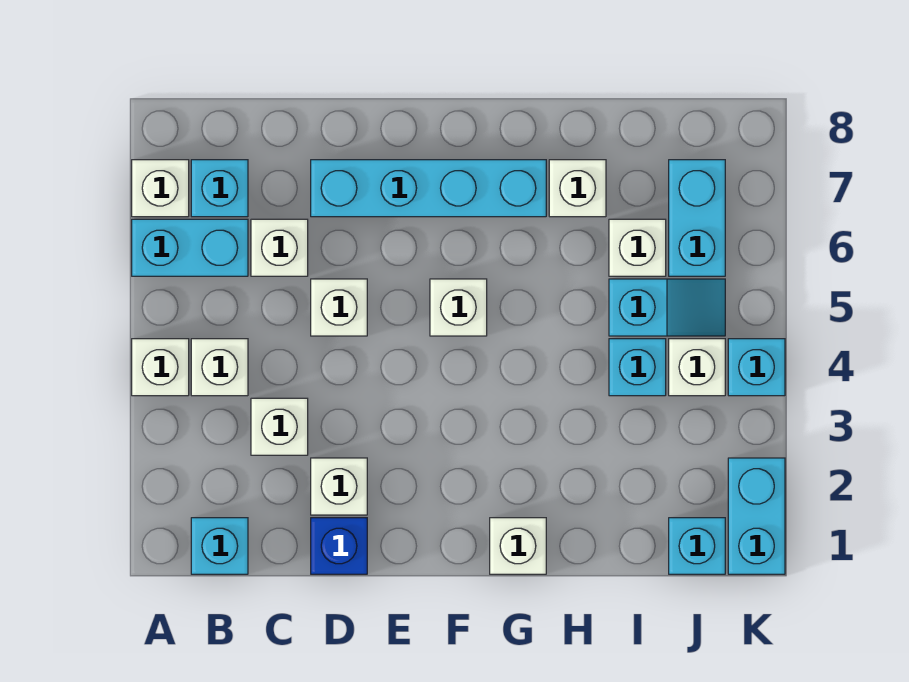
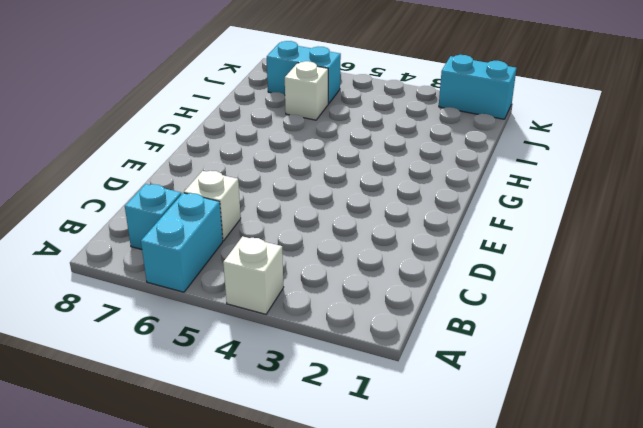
none -> white brick A7 level 1
none -> cyan brick B1 level 1
none -> white brick B4 level 1

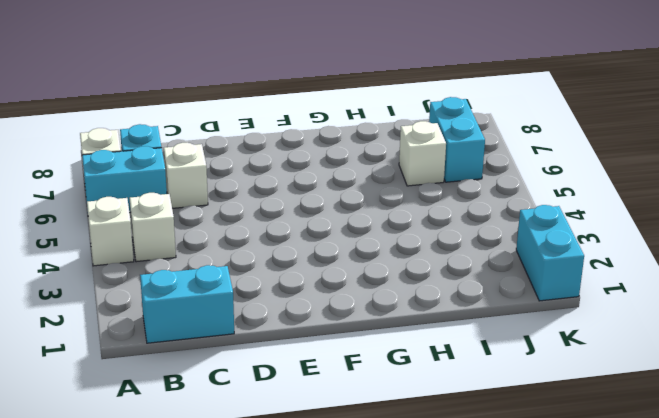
cyan brick B1:C1 level 1 -> cyan brick B1 level 1
none -> white brick C3 level 1
none -> blue brick D1 level 1
none -> white brick D2 level 1

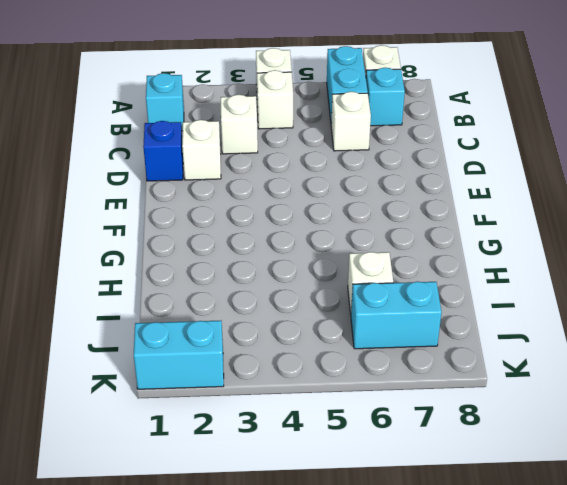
none -> white brick D5 level 1
none -> cyan brick D7:G7 level 1
none -> white brick F5 level 1

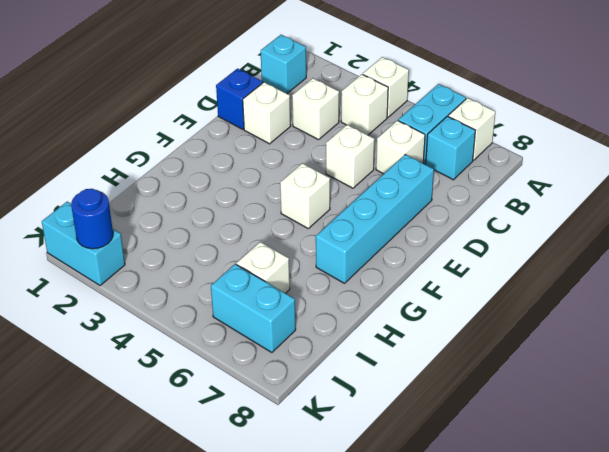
blue round brick K2 level 2 -> none
none -> white brick G1 level 1
none -> white brick H7 level 1
none -> cyan brick I4 level 1

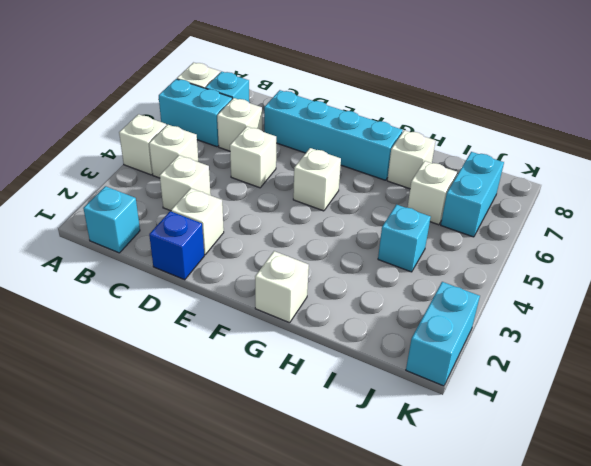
none -> cyan slope I5:J5 level 1 top I
none -> cyan brick J1 level 1
none -> white brick J4 level 1

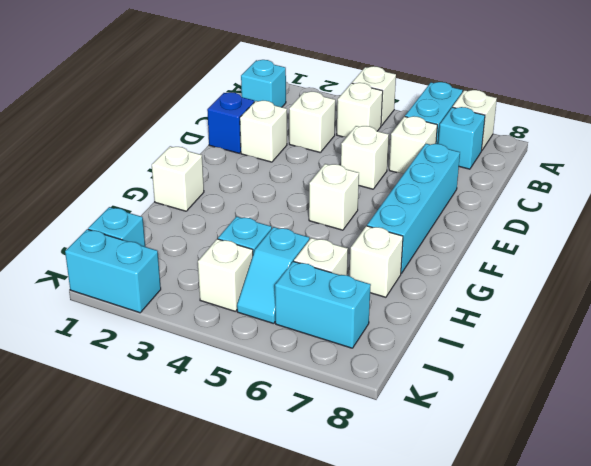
none -> cyan brick K4 level 1

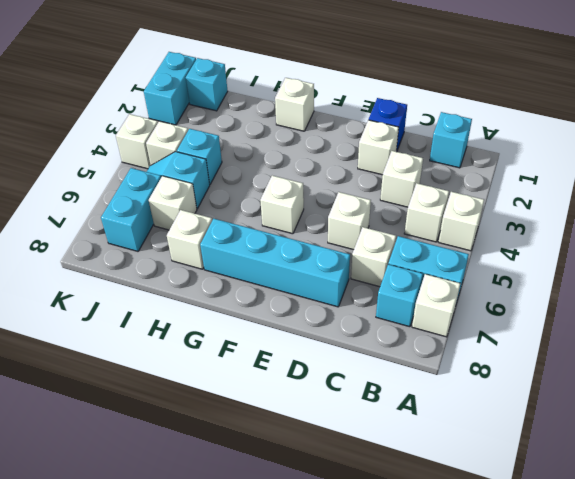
white brick K4 level 1 -> cyan brick K4 level 1

